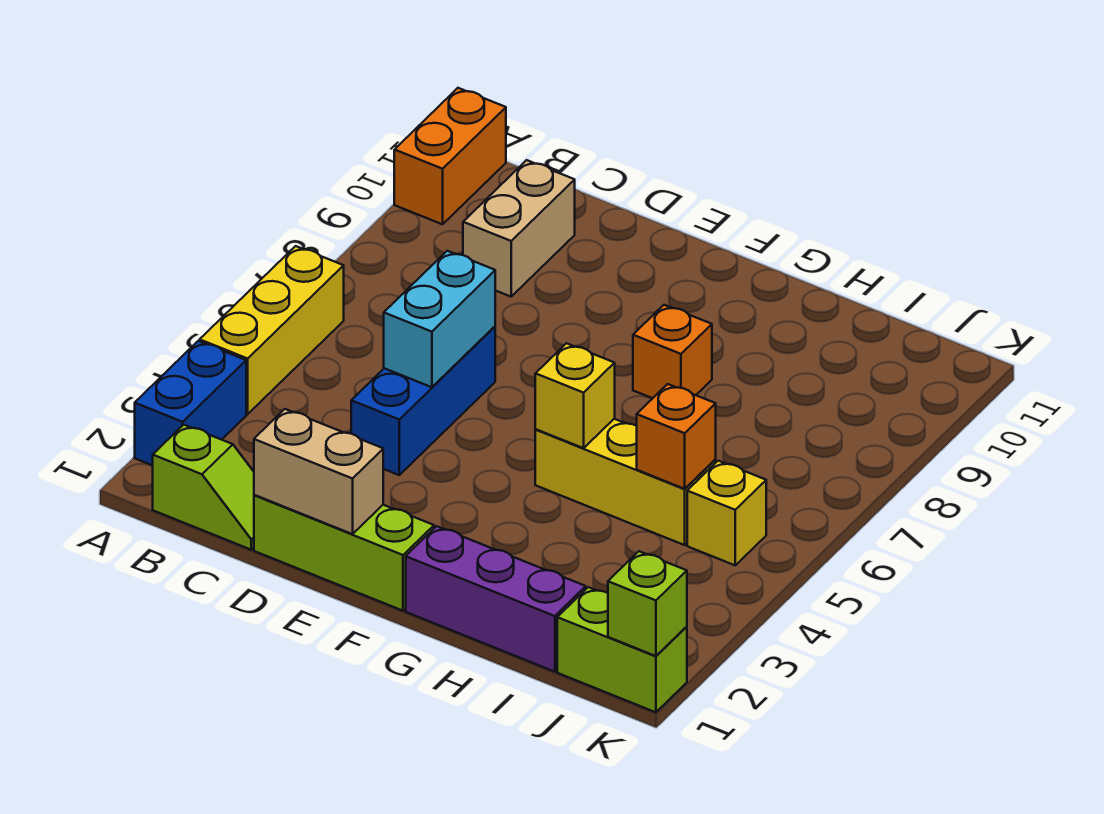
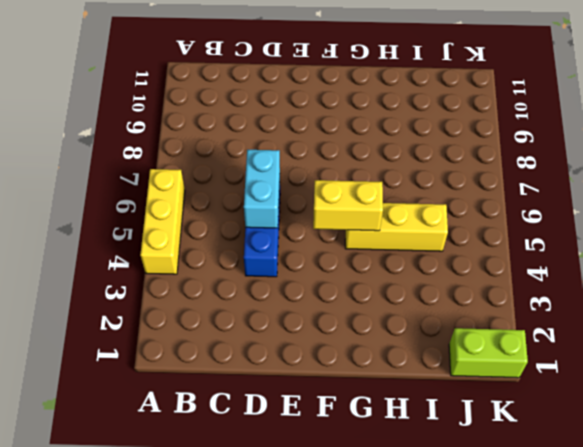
yellow brick F5:G5 level 2 -> yellow brick G5 level 2
none -> blue brick A2:A3 level 1
none -> orange brick A10:A11 level 1
none -> lime slope B1:C1 level 1 top B

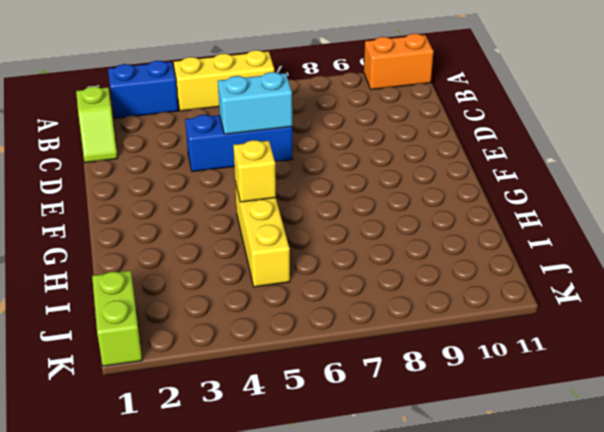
none -> tan brick C9:C10 level 1
none -> lime brick D1:F1 level 1
none -> purple brick G1:I1 level 1

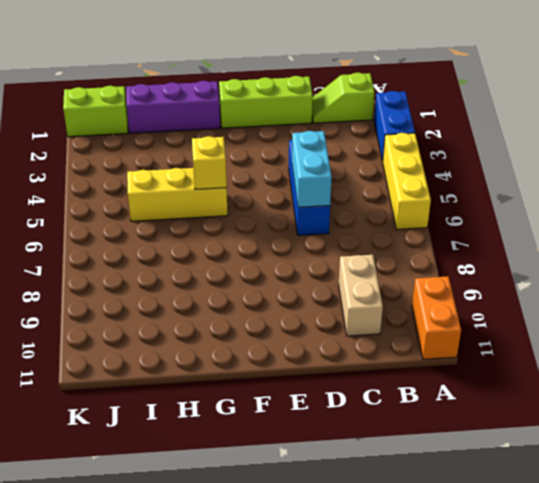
none -> orange brick G8 level 1
none -> yellow brick J5 level 1
none -> tan brick D1:E1 level 2

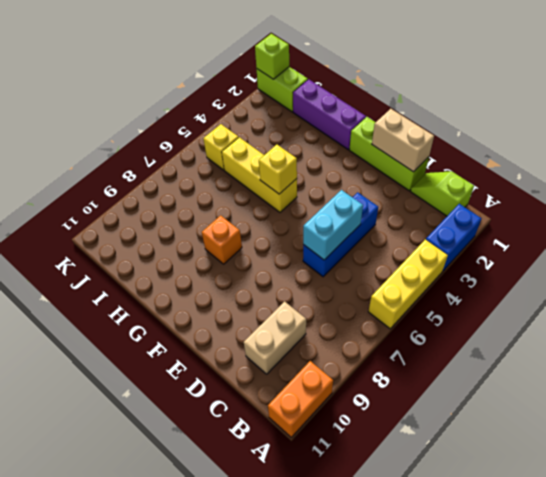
none -> orange brick I5 level 2

